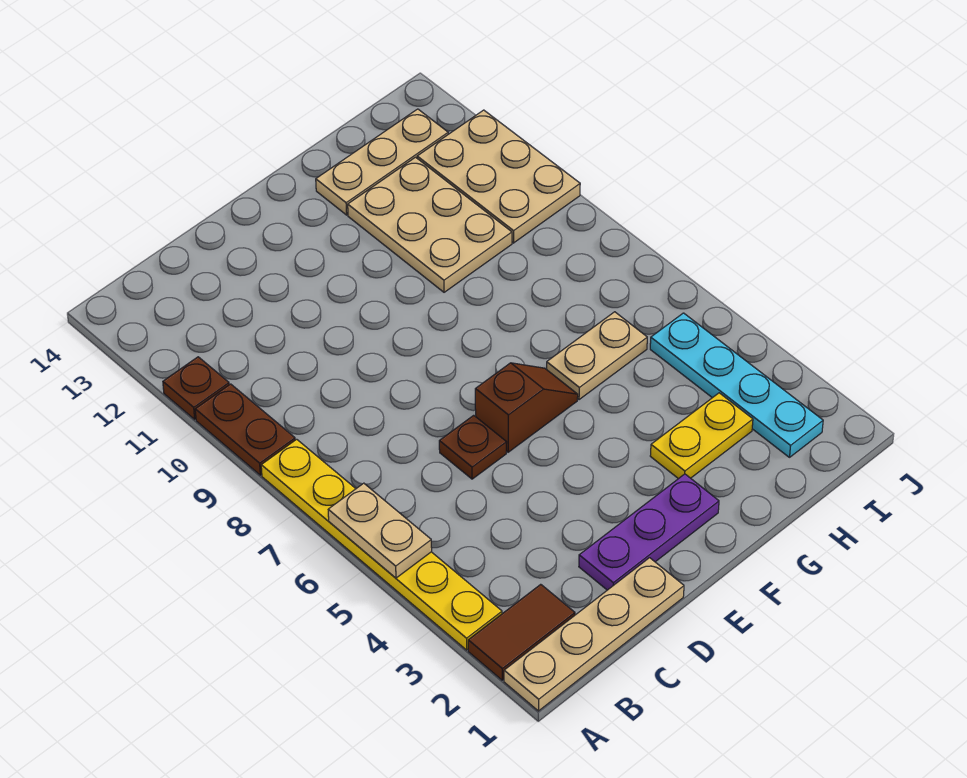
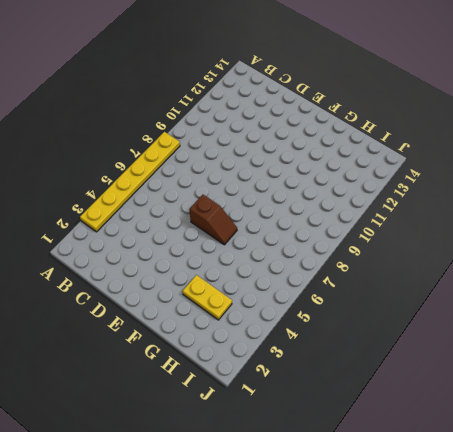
none -> tan plate A1:D1 level 1
none -> brown tile A2:B2 level 1
none -> brown plate A9:A10 level 1

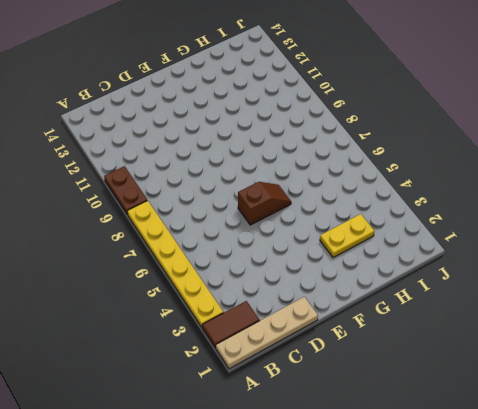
none -> brown plate A11 level 1
none -> purple plate D2:F2 level 1
none -> brown plate D6 level 1

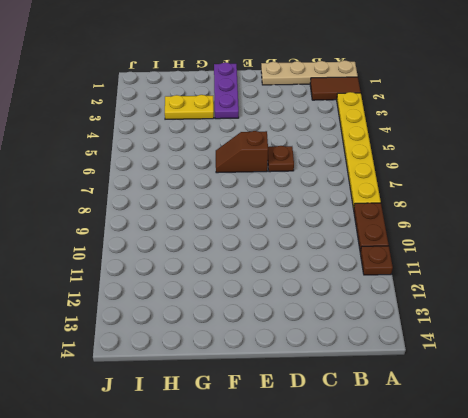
purple plate F1:F3 level 1 -> purple plate D2:F2 level 1
none -> tan plate G6:H6 level 1
none -> tan plate G10:H12 level 1
none -> tan plate G13:I13 level 1

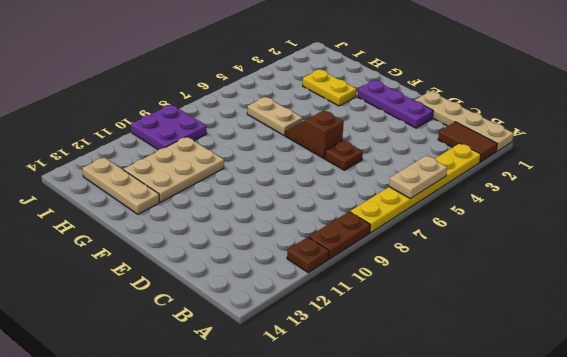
purple plate I9:J10 level 1 -> tan plate I10:J12 level 1
none -> cyan plate I2:I5 level 1

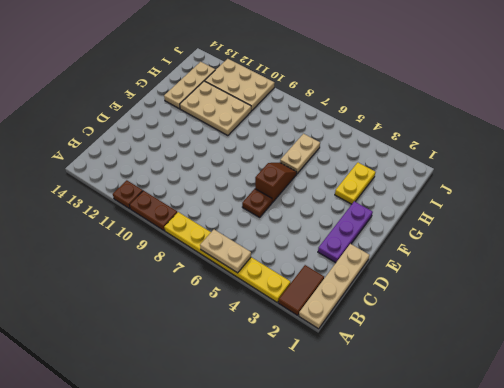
none -> cyan plate I2:I5 level 1

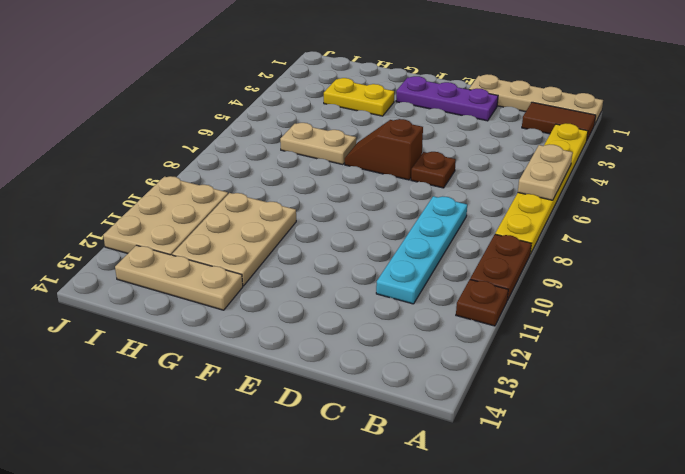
cyan plate C8:C11 level 1 -> cyan plate I2:I5 level 1

